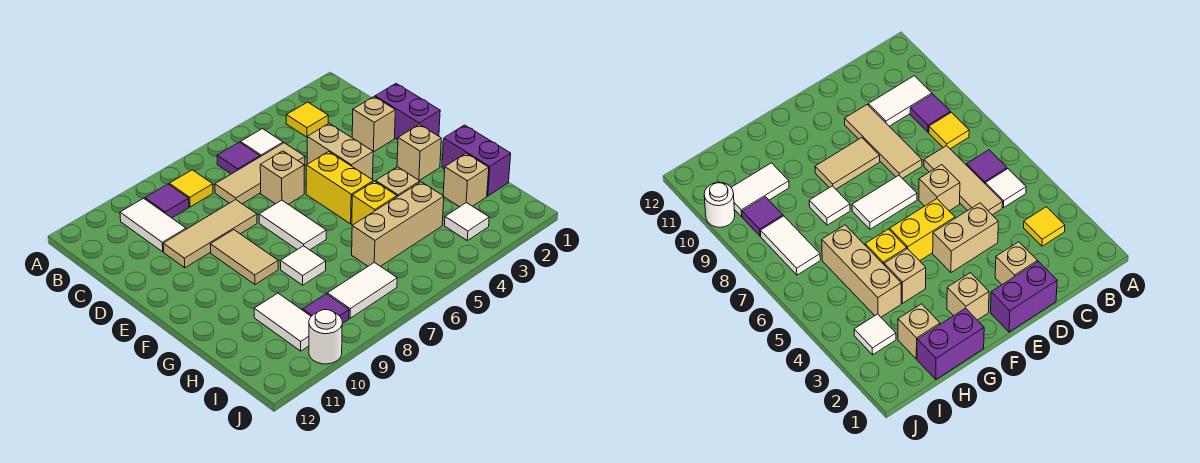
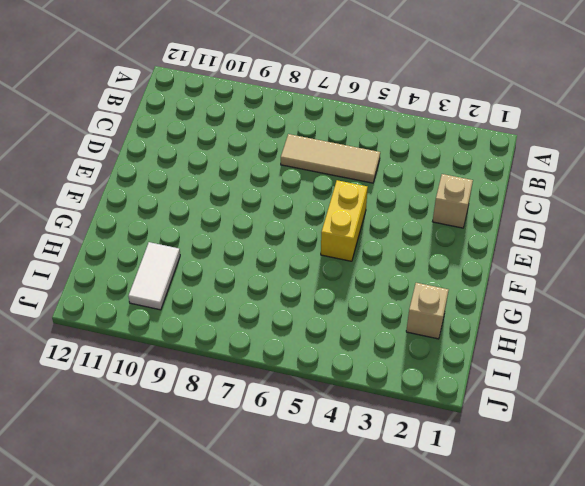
none -> yellow tile B3 level 1
none -> white tile B5 level 1
none -> purple tile B6 level 1

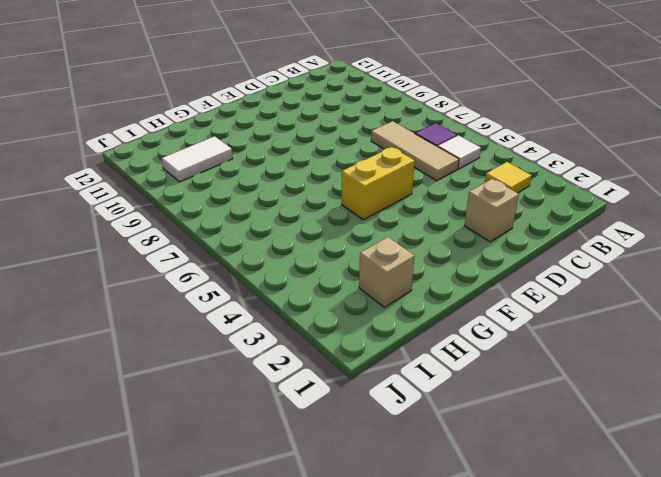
none -> yellow tile B8 level 1
none -> purple tile B9 level 1
none -> white tile B10:C10 level 1

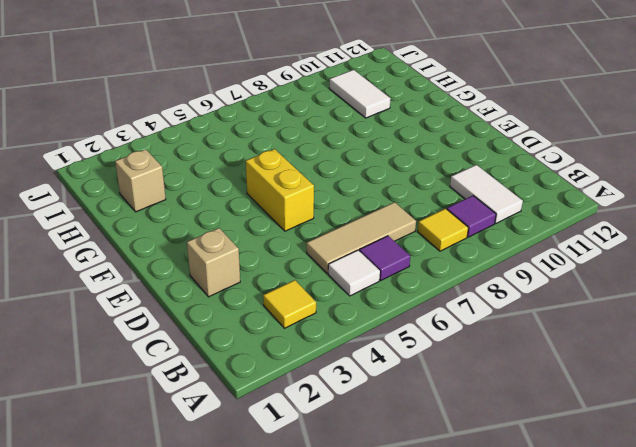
none -> purple brick D1:E1 level 1
none -> tan brick D4:E4 level 1
none -> tan brick D6 level 1

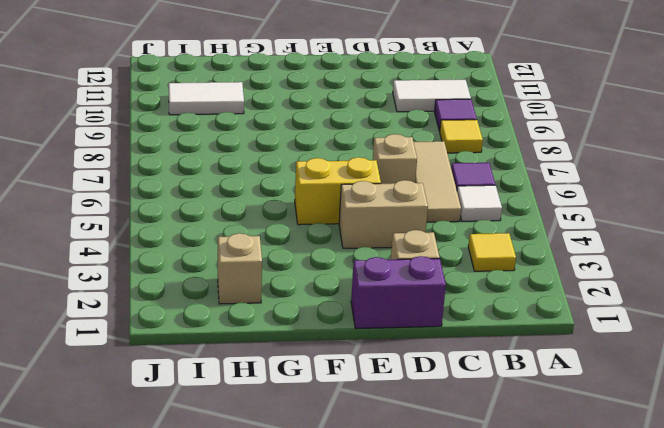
none -> tan tile D8:D10 level 1
none -> white tile E7:F7 level 1
none -> tan tile E9:F9 level 1

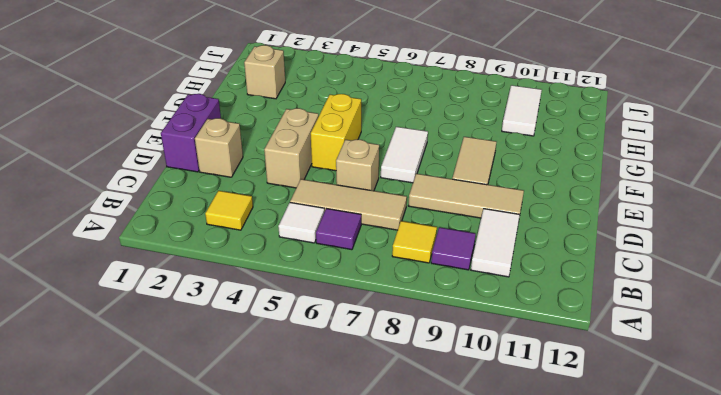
none -> tan brick F2 level 1
none -> purple brick G1:H1 level 1
none -> tan brick G4 level 1

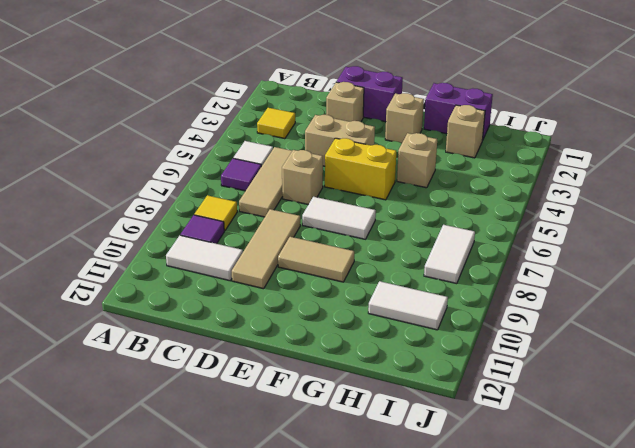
none -> yellow brick G5 level 1
none -> white tile G8 level 1
none -> tan brick H4:H6 level 1

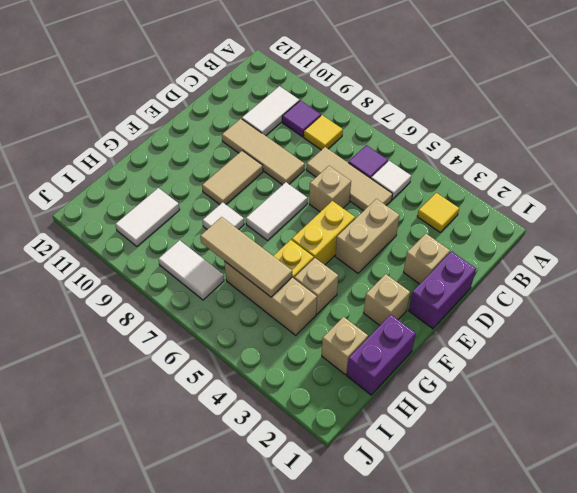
tan tile H5:H7 level 2 -> none
none -> white tile I3 level 1
none -> purple tile I9 level 1
none -> white round brick J10 level 1

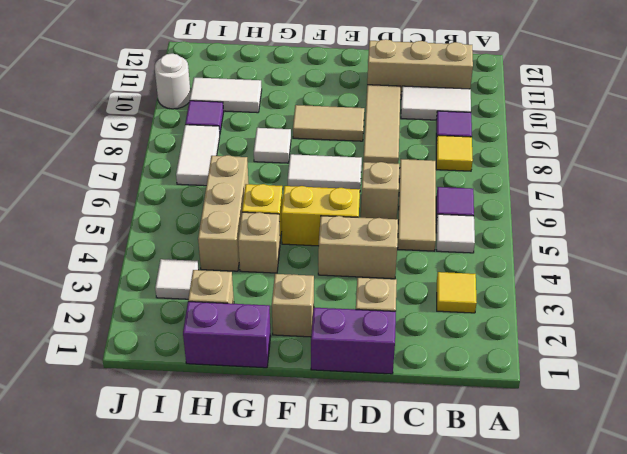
tan brick B11:D11 level 1 -> none

